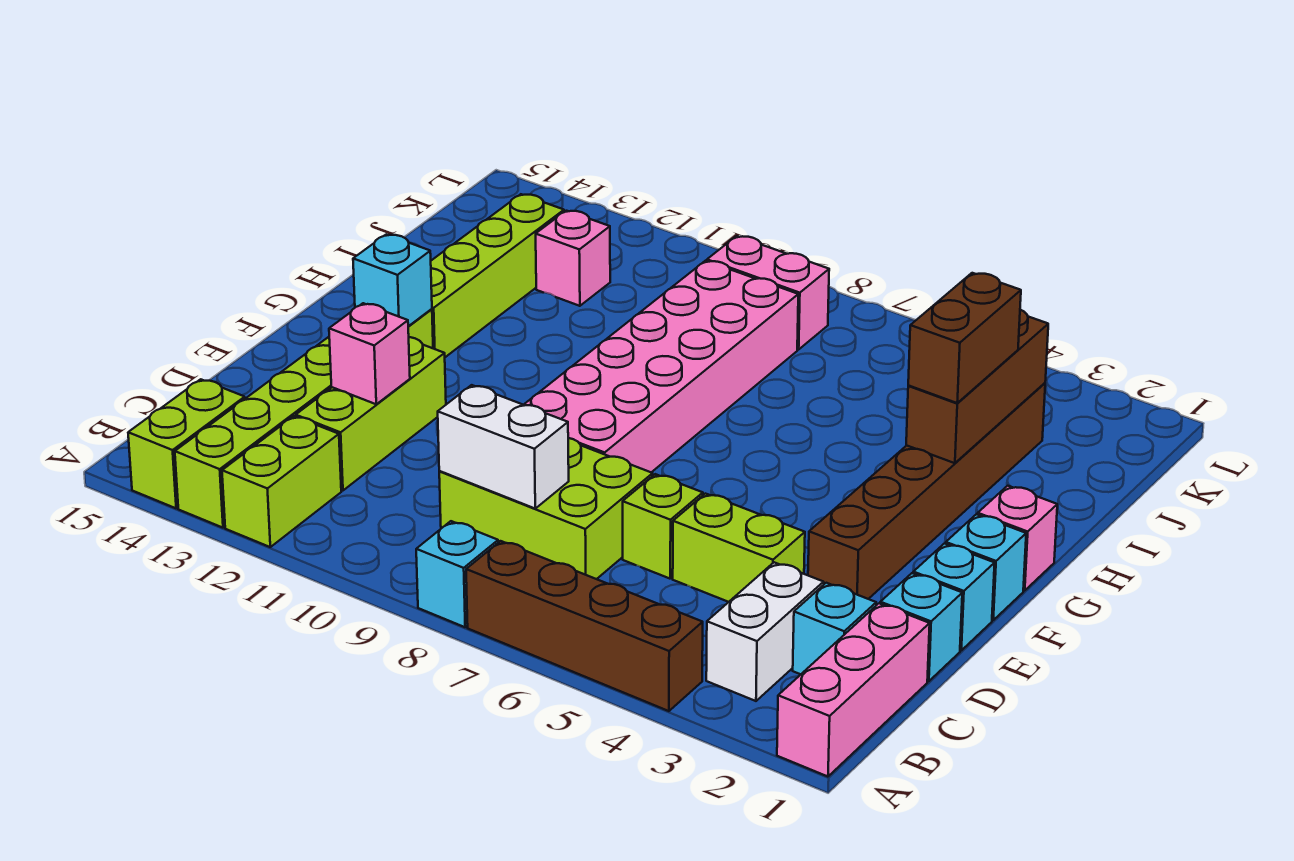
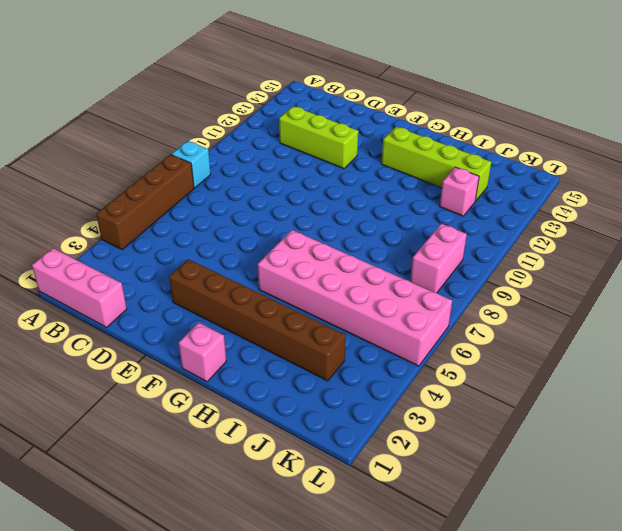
pink brick G5:L6 level 1 -> pink brick E8:J9 level 1
none -> lime brick A12:B12 level 1
none -> lime brick A13:F13 level 1
none -> lime brick A14:B14 level 1

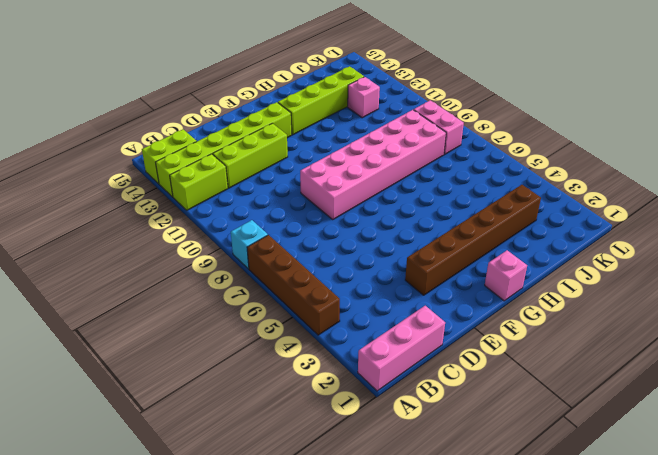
none -> white brick B3:C3 level 1
none -> cyan brick C2 level 1
none -> lime brick C7:D9 level 1

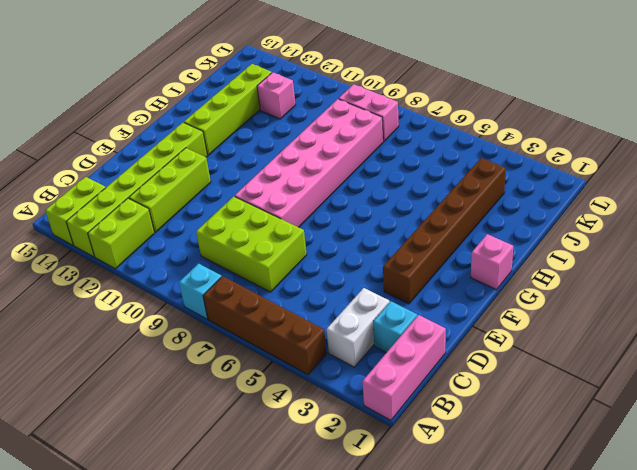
none -> cyan brick D1 level 1
none -> lime brick D4:D5 level 1
none -> lime brick D6 level 1

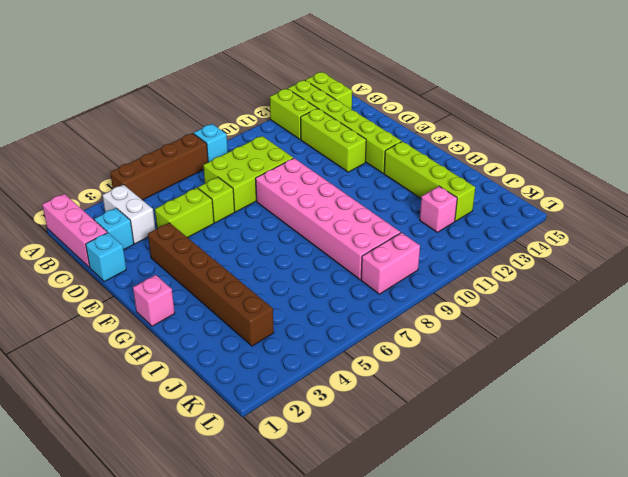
none -> cyan brick E1 level 1
none -> cyan brick F1 level 1
none -> white brick C8:C9 level 2

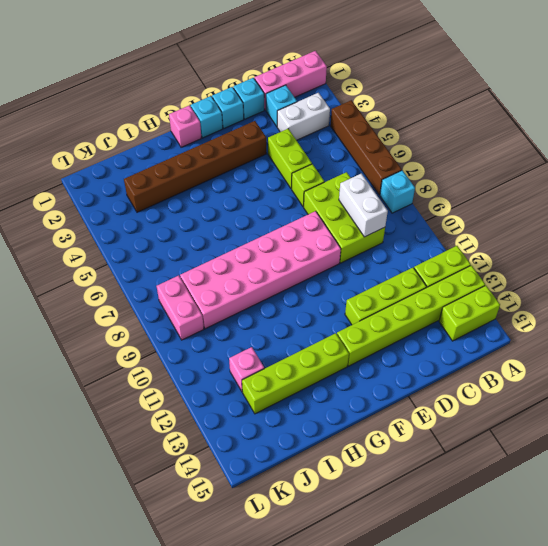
none -> pink brick D12 level 2
none -> cyan brick F13 level 2
none -> brown brick H3:J3 level 2

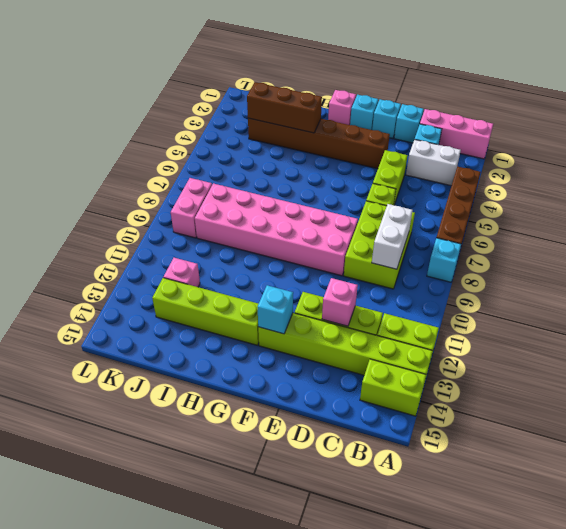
none -> brown brick H3:I3 level 3

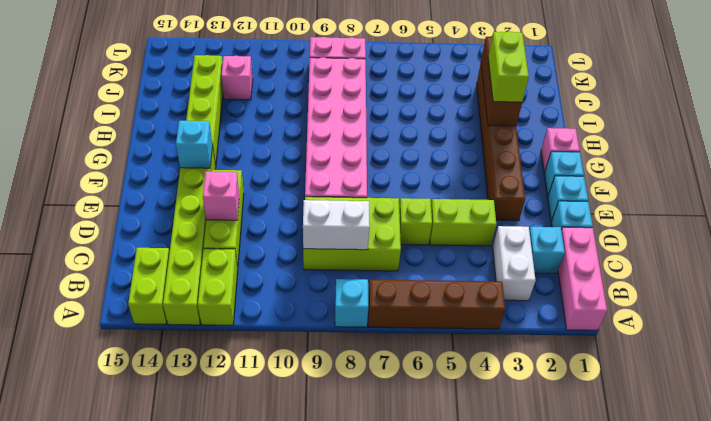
lime brick H3:I3 level 3 -> brown brick H3:I3 level 3

